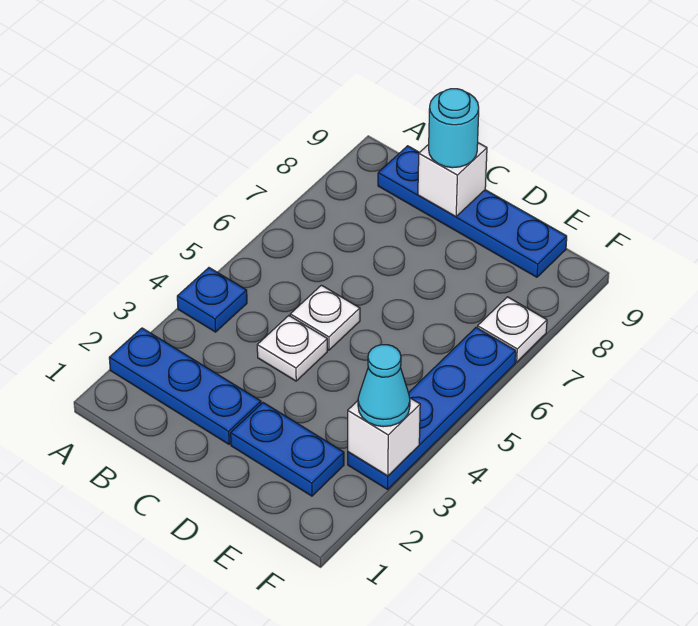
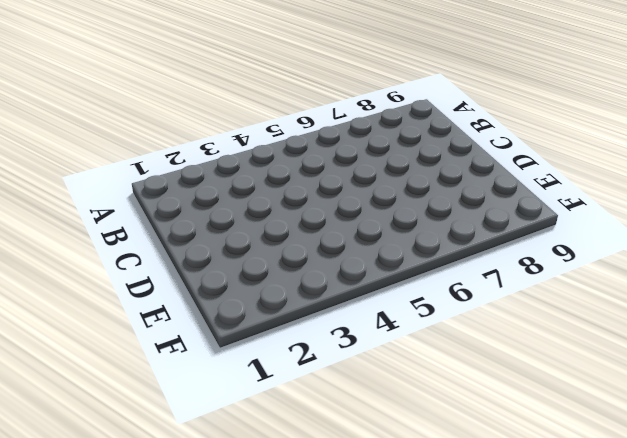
none -> blue plate A2:C2 level 1
none -> blue plate A4 level 1
none -> blue plate B9:E9 level 1

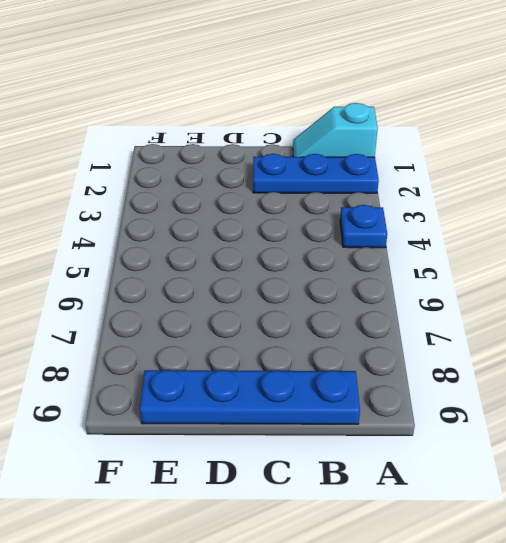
cyan slope A1:B1 level 1 top A -> none
none -> white plate C4 level 1
none -> white plate C5 level 1
none -> blue plate D2:E2 level 1

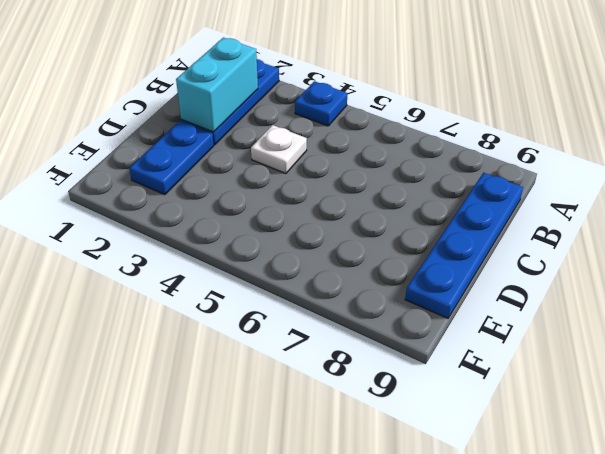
cyan brick B2:C2 level 2 -> none
none -> white plate C5 level 1
none -> blue plate F3:F6 level 1
none -> white plate F7 level 1

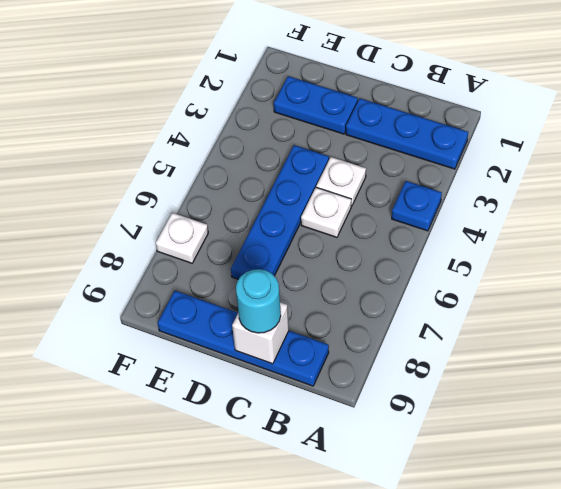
blue plate D4:D7 level 1 -> blue plate F3:F6 level 1
none -> white brick F3 level 2
none -> cyan cone F3 level 3

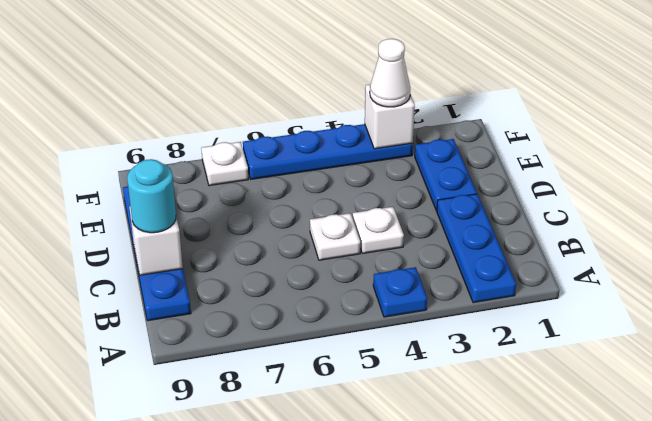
white cone F3 level 3 -> cyan cone F3 level 3

